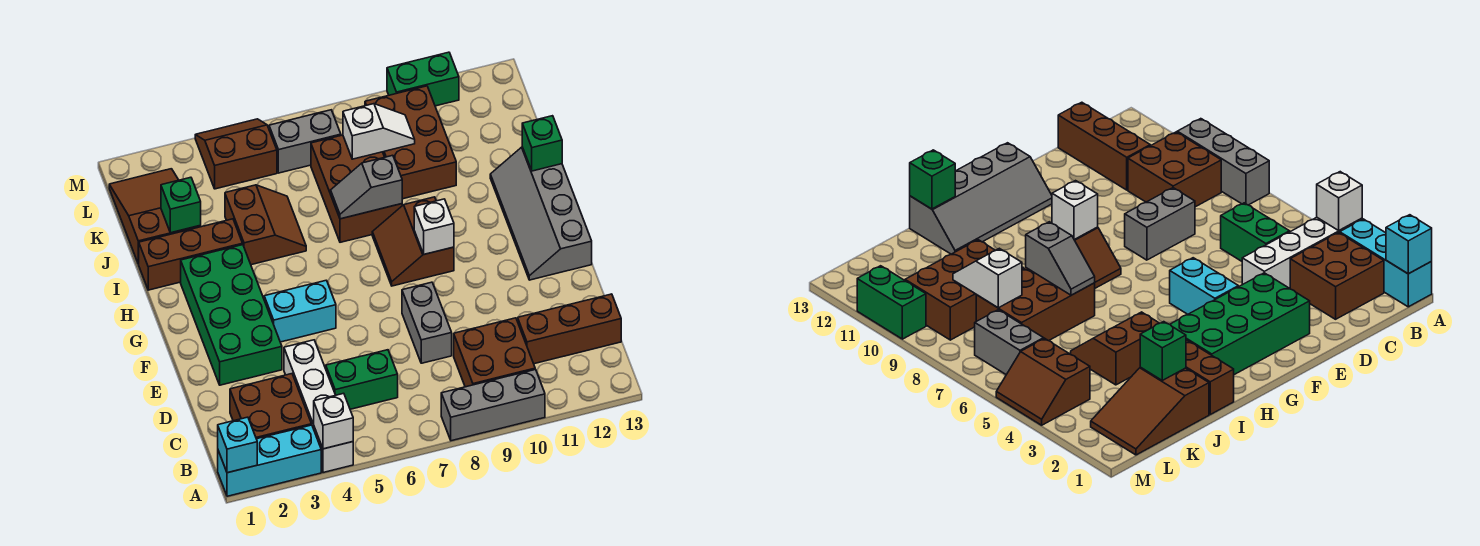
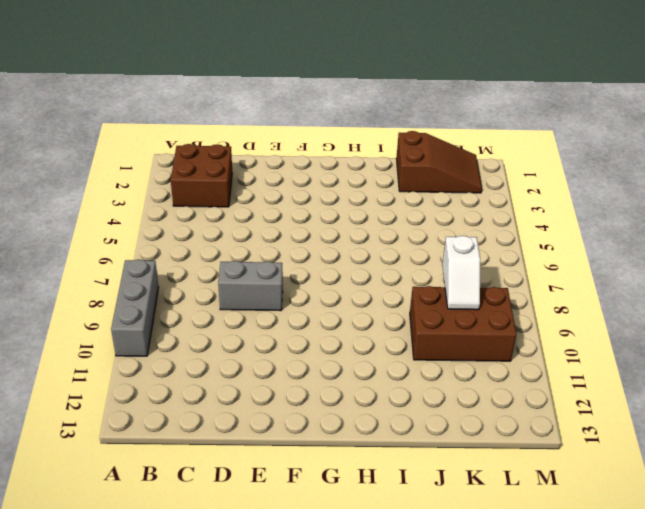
none -> cyan brick A1:A3 level 1
none -> white brick A4:D4 level 1
none -> brown brick B9:C10 level 1

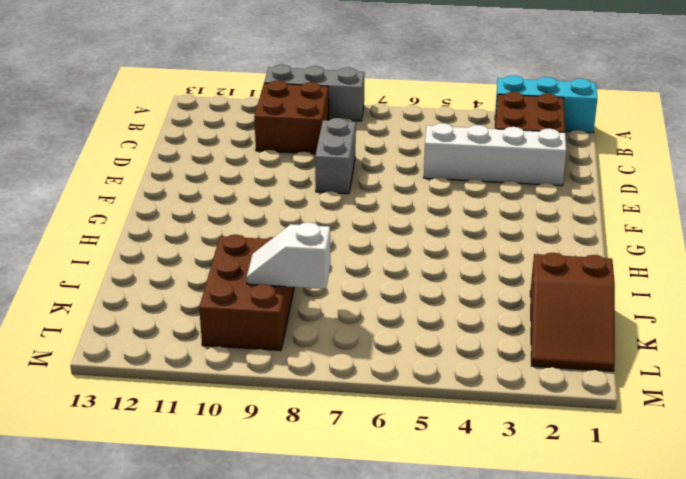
white brick D2:D5 level 1 -> white brick A4:D4 level 1
none -> green brick C5:C6 level 1
none -> brown brick C11:C13 level 1
none -> green brick E2:H3 level 1

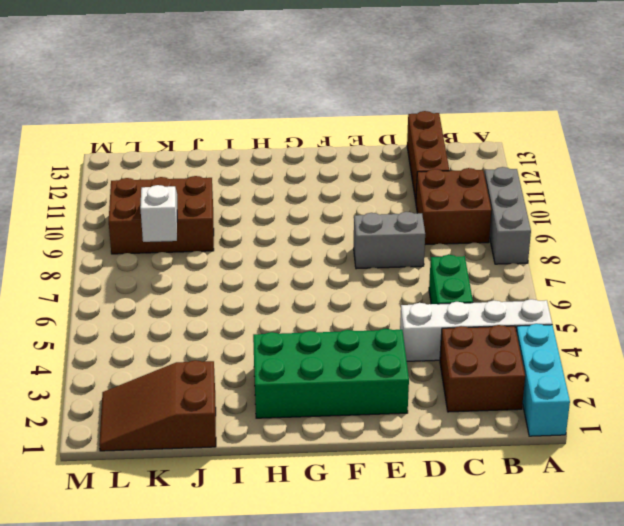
none -> cyan brick F4:F5 level 1
none -> grey slope F12:I13 level 1 top 13
none -> brown slope G8:H9 level 1 top 9

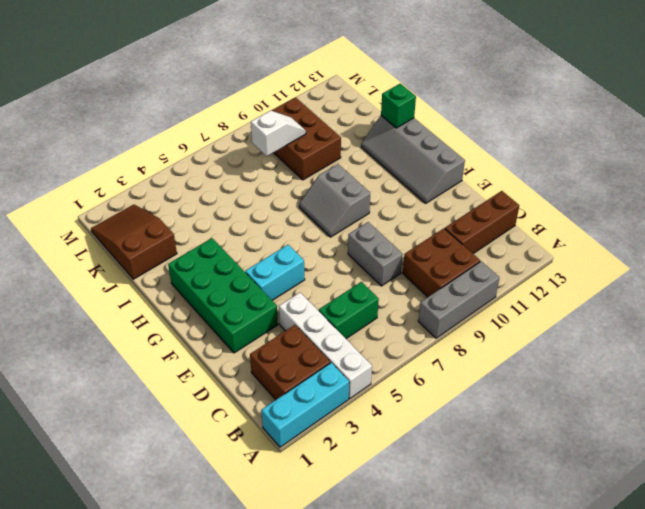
grey slope G8:H9 level 1 top 9 -> brown slope G8:H9 level 1 top 9
none -> brown brick I1:I3 level 1
none -> brown slope I4:J5 level 1 top 4
none -> brown brick I7:K8 level 1

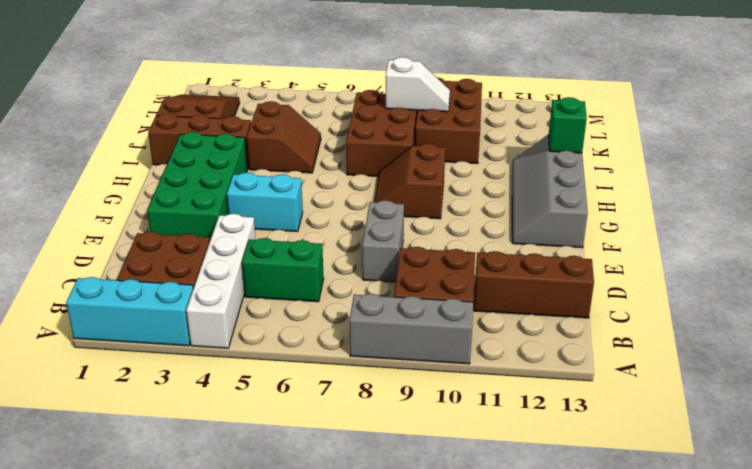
none -> brown slope L4:M5 level 1 top L
none -> grey brick L6:L7 level 1
none -> green brick M10:M11 level 1

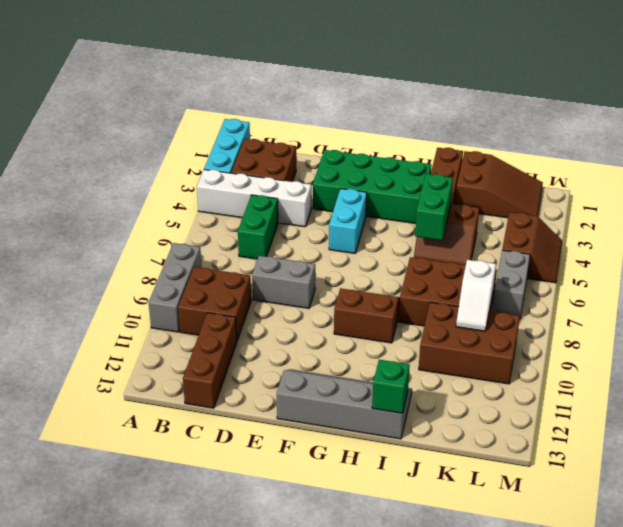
green brick I4:I5 level 2 -> green brick M10:M11 level 1
none -> cyan brick A1 level 2
none -> white brick A4 level 2
none -> white brick G9 level 2

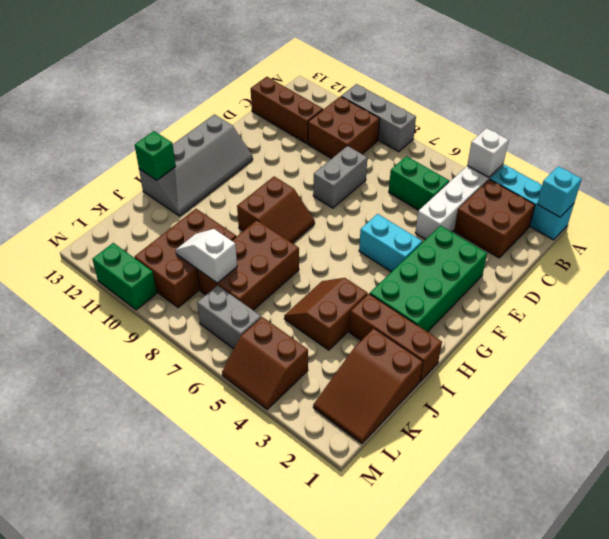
none -> white brick G9 level 2
none -> grey slope I7:I8 level 2 top 8
none -> green brick J2 level 2

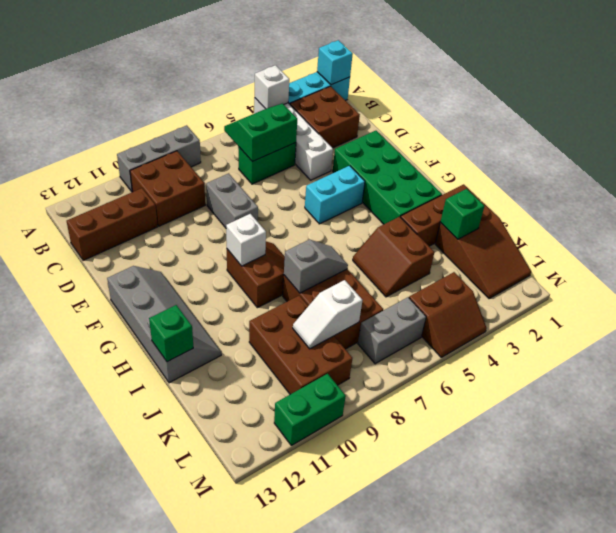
green slope B5:C6 level 2 top C -> none

